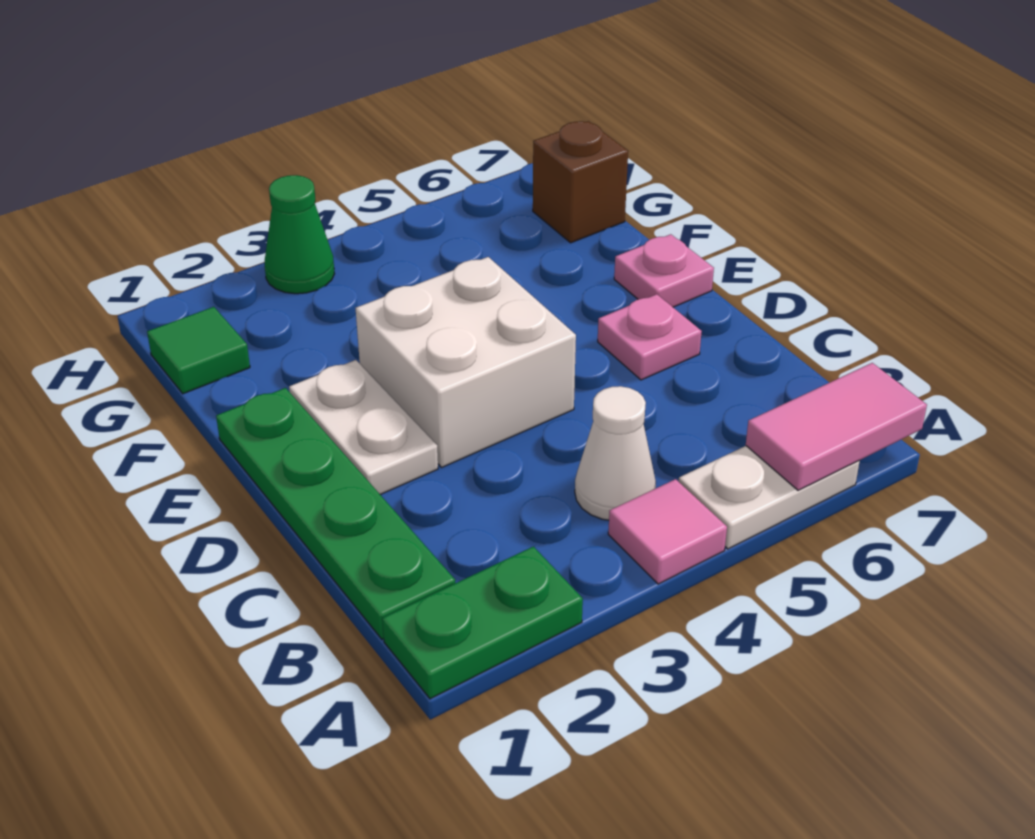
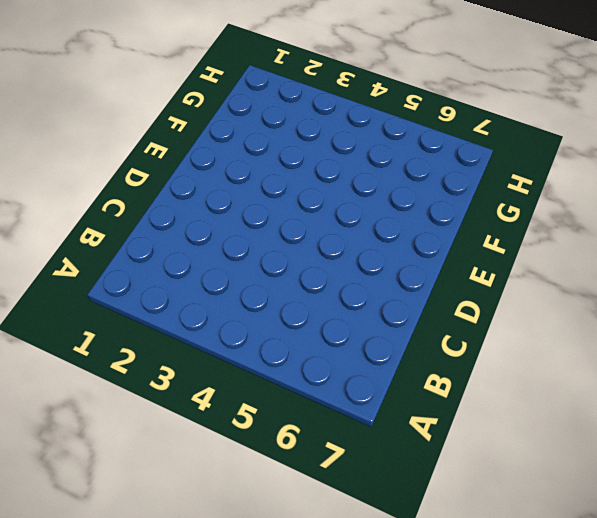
none -> green plate A1:A2 level 1
none -> pink tile A4 level 1
none -> white plate A5:A6 level 1

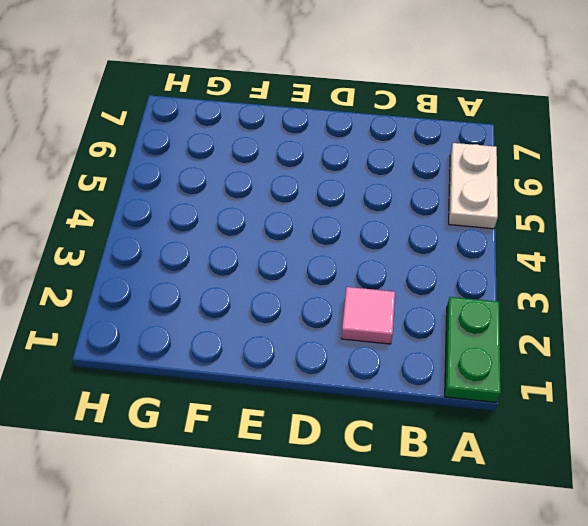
pink tile C2 level 1 -> pink tile A4 level 1
none -> green plate B1:E1 level 1
none -> white cone B4 level 1
none -> white plate D2:E2 level 1

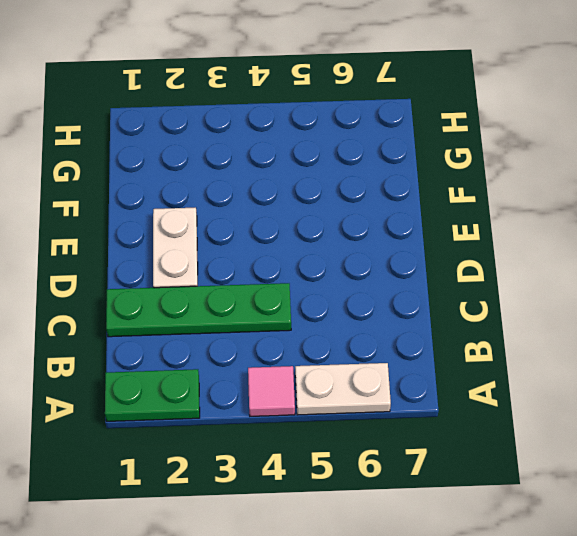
green plate C1:C4 level 1 -> green plate B1:E1 level 1
none -> white cone B4 level 1
none -> white brick D3:E4 level 1
none -> pink plate D6 level 1

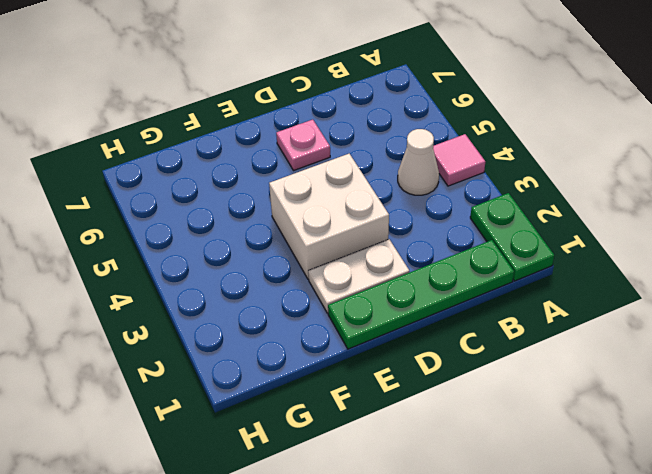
none -> white plate A5:A6 level 1
none -> pink plate E7 level 1
none -> green tile G1 level 1

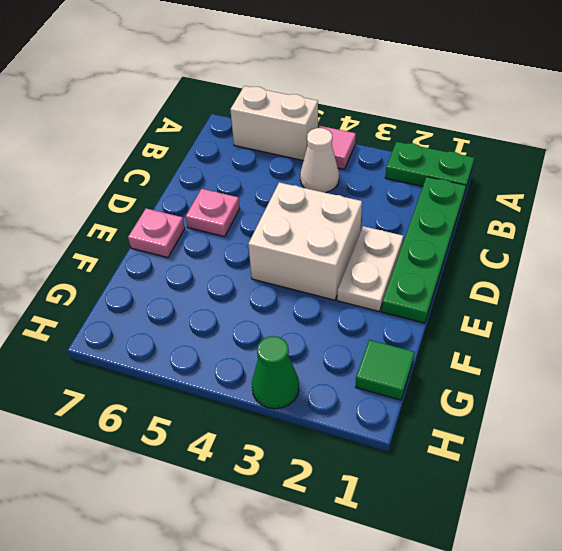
white brick A5:A6 level 1 -> white plate A5:A6 level 1
none -> brown brick G7 level 1
none -> pink tile A6:A7 level 2

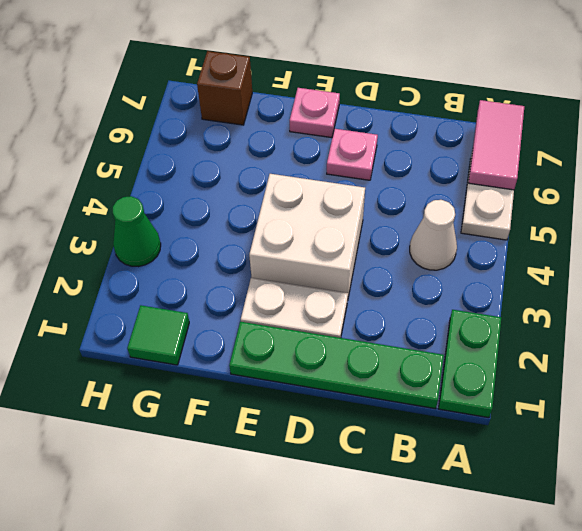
none -> pink tile A4 level 1

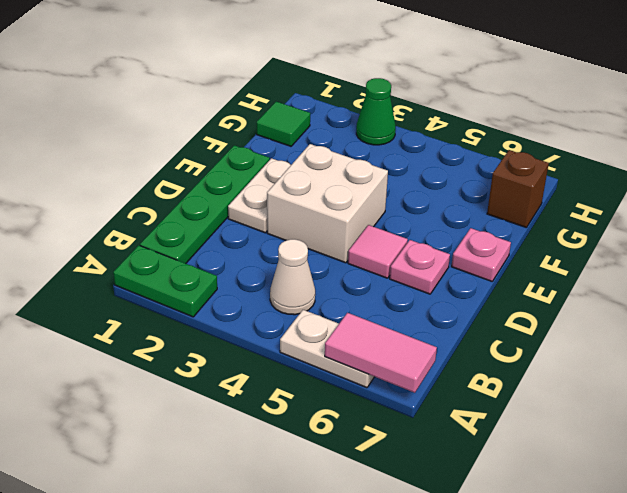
pink tile D5 level 1 -> pink tile A4 level 1

